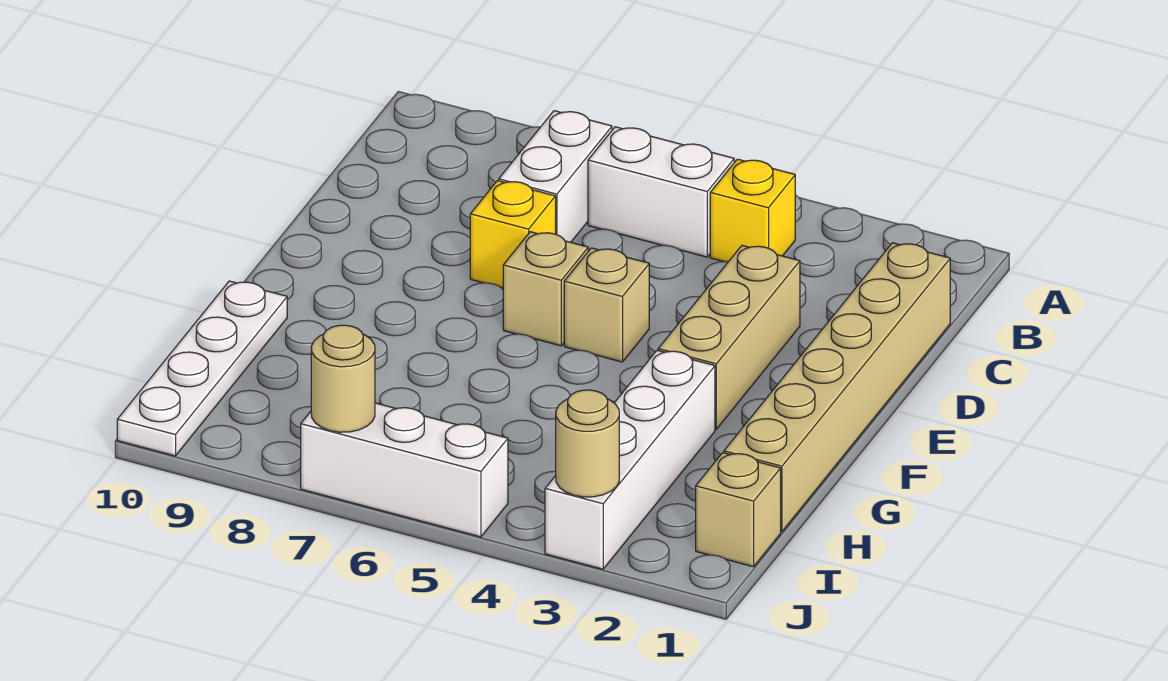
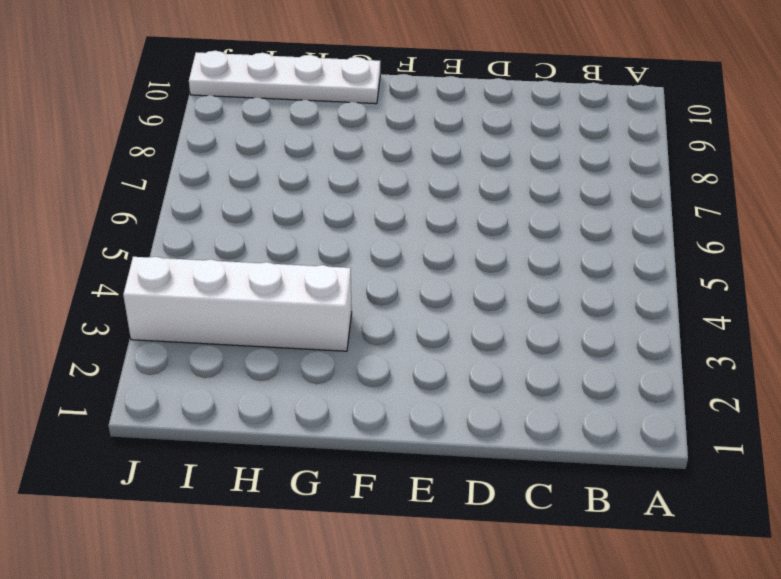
none -> yellow brick B4 level 1
none -> white brick B5:B6 level 1
none -> white brick B7:C7 level 1

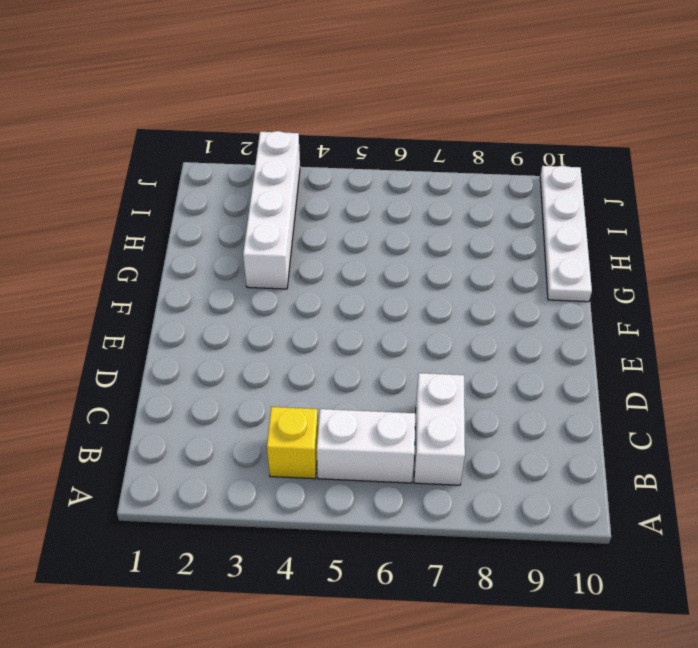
none -> tan brick C1:H1 level 1
none -> tan brick D3:F3 level 1
none -> yellow brick D7 level 1

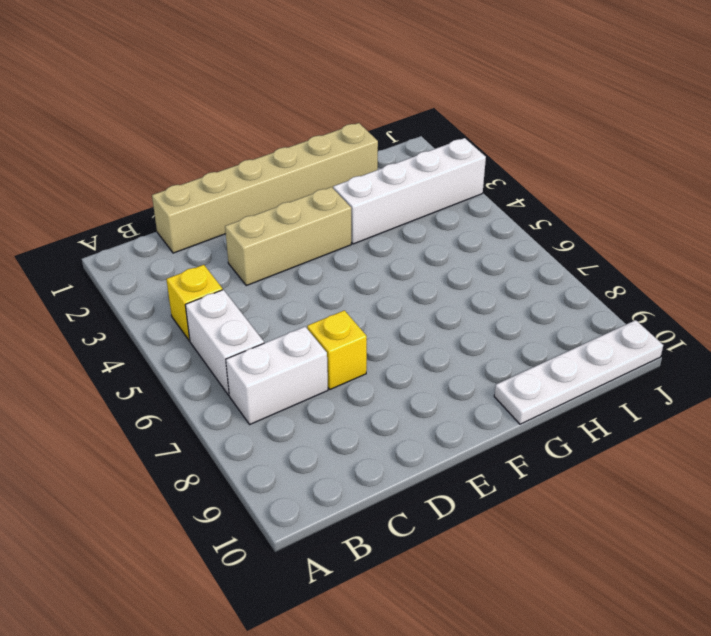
none -> tan brick E5 level 1
none -> tan brick E6 level 1
none -> tan brick I1 level 1

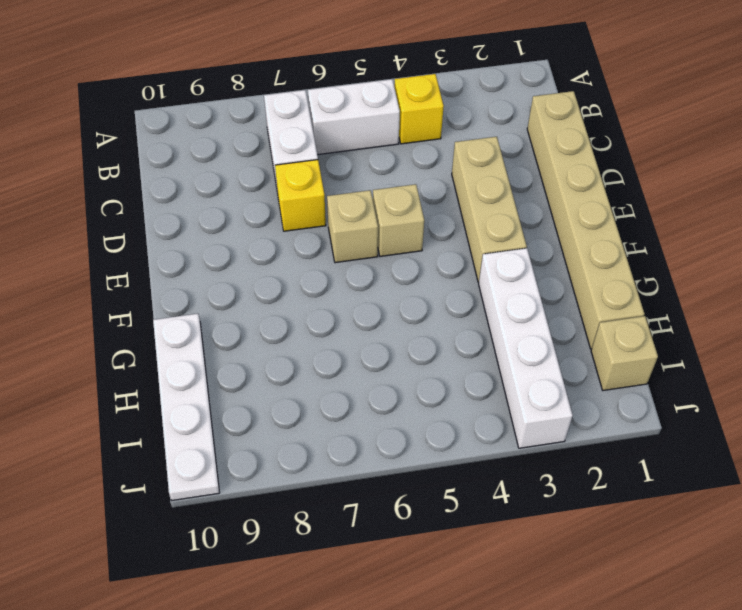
none -> white brick J5:J7 level 1
none -> tan round brick J3 level 2
none -> tan round brick J7 level 2

